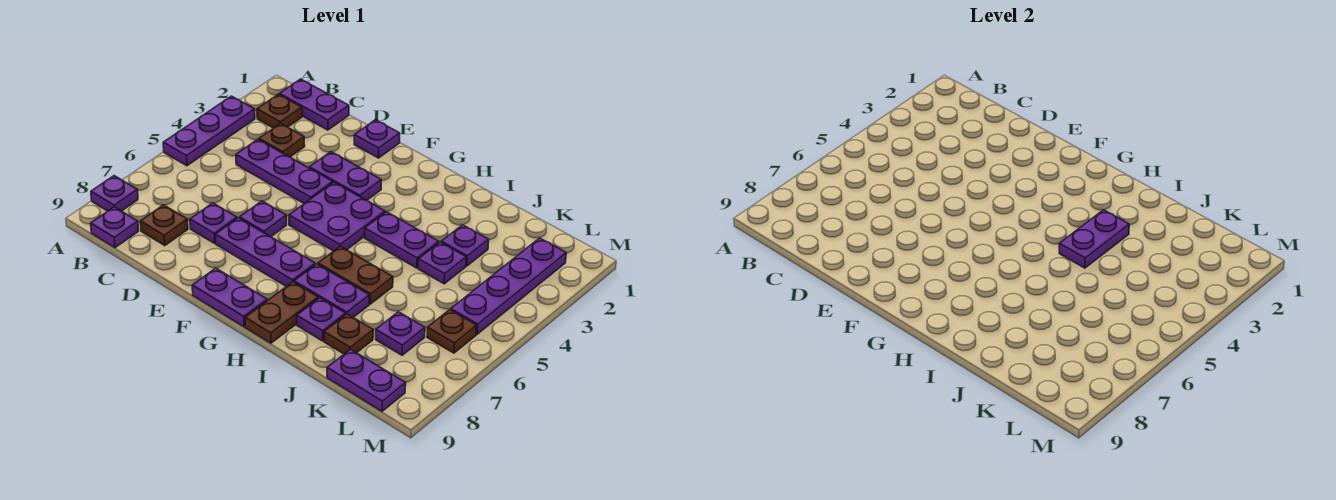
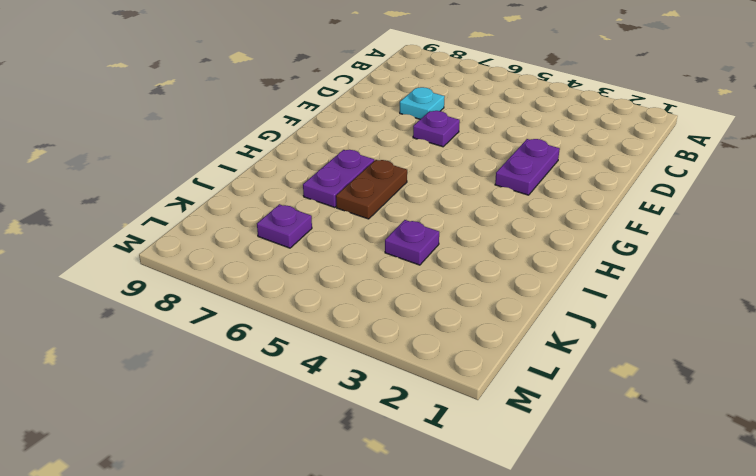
cyan plate D7 level 1 -> purple plate D7 level 1
none -> purple plate A3:A5 level 1
none -> purple plate A8 level 1
none -> purple plate B1:C1 level 1

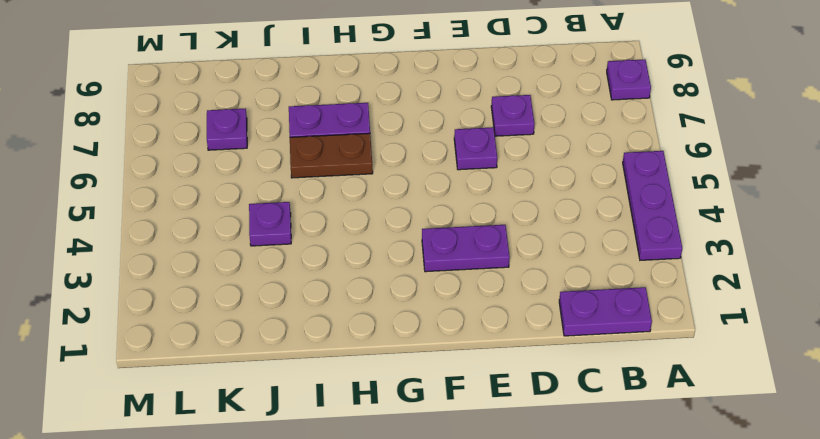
none -> brown plate B2 level 1
none -> purple plate B9 level 1
none -> brown plate C3 level 1

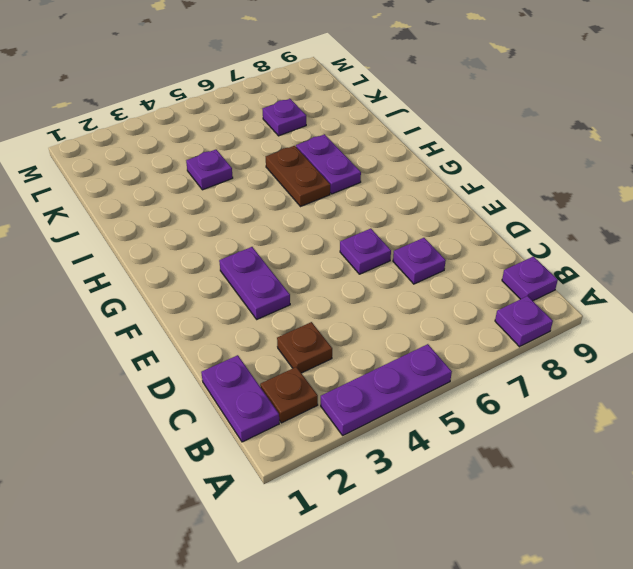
none -> purple plate C4:E4 level 1
none -> brown plate C8 level 1
none -> purple plate E1 level 1

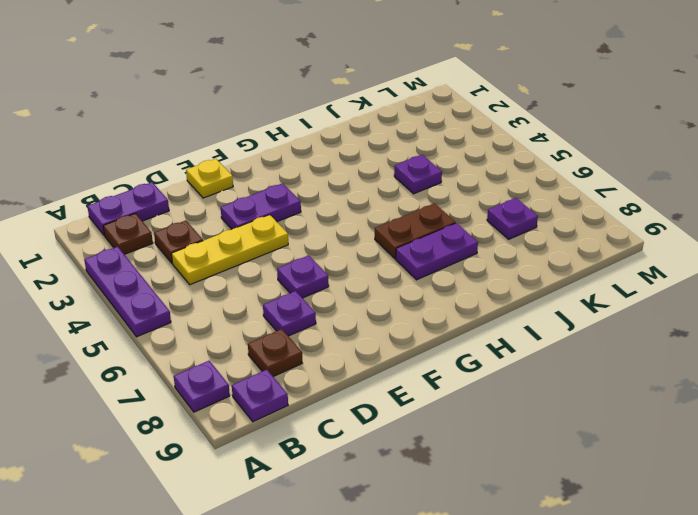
yellow plate C4:E4 level 1 -> purple plate C4:E4 level 1
yellow plate E1 level 1 -> purple plate E1 level 1
none -> purple plate E7:G7 level 1
none -> purple plate F4:G5 level 1
none -> purple plate F9:G9 level 1

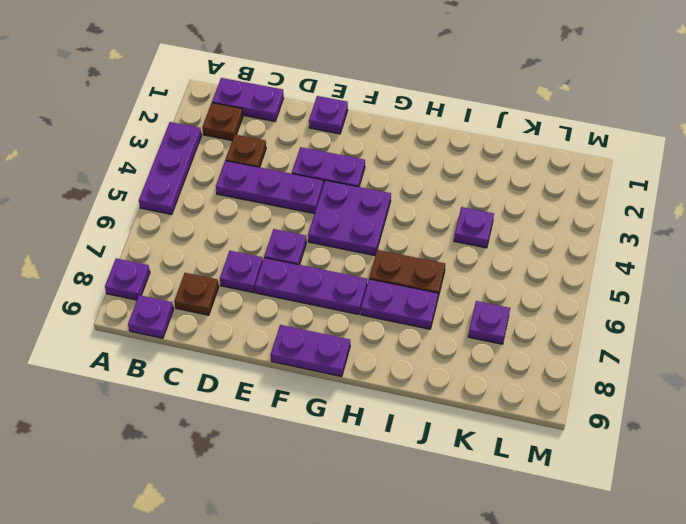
none -> purple plate H4:I4 level 1
none -> brown plate H8:H9 level 1
none -> purple plate I8 level 1

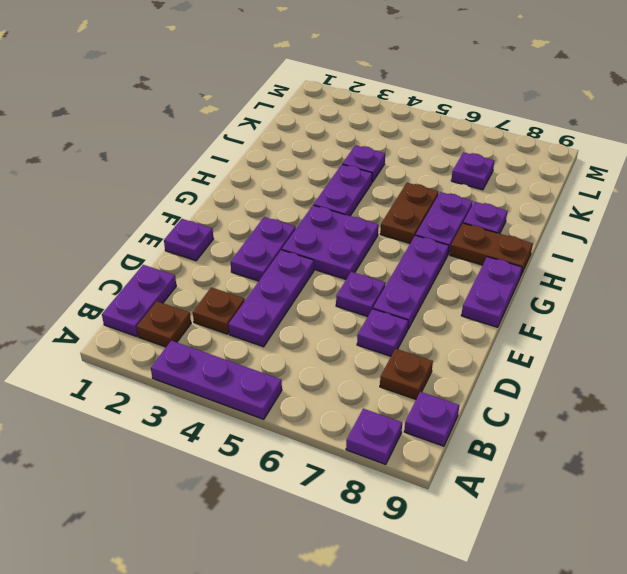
none -> purple plate J3 level 1
none -> brown plate J8 level 1
none -> purple plate K9:L9 level 1

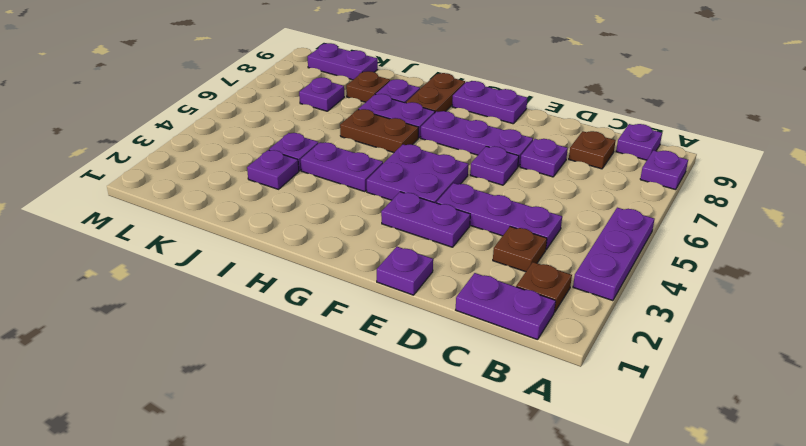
none -> purple plate L2:L5 level 1
none -> brown plate L6 level 1
none -> purple plate I3:I4 level 2

